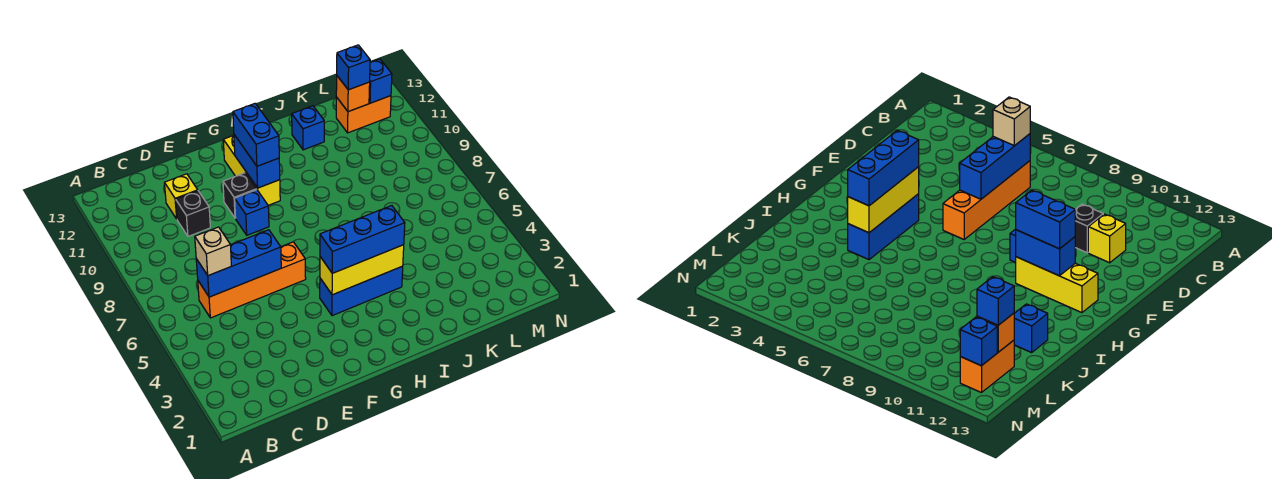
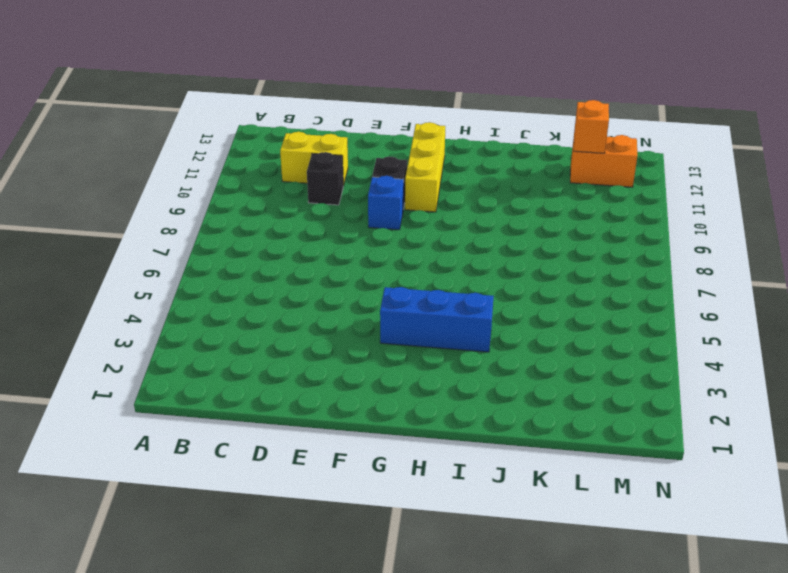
yellow brick C11:D11 level 1 -> yellow brick D11 level 1
none -> orange brick C6:F6 level 1
none -> blue brick J12 level 1
none -> blue brick C6:E6 level 2

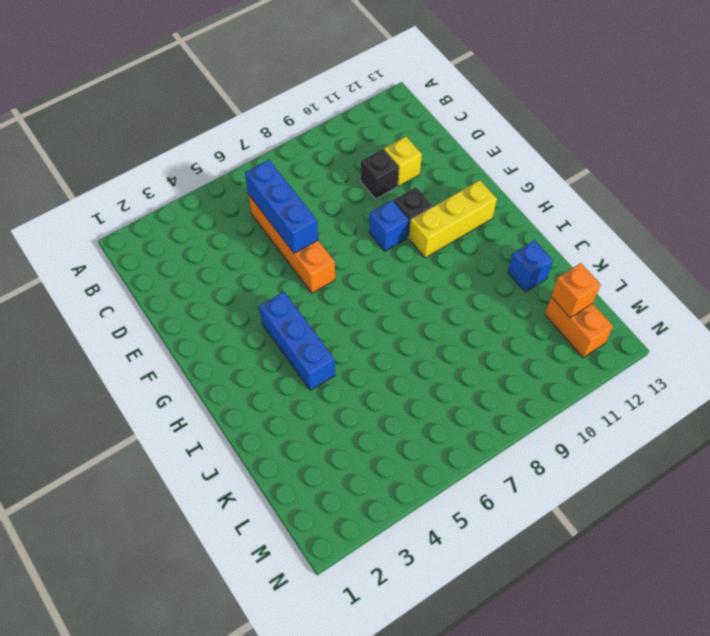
none -> yellow brick G4:I4 level 2
none -> blue brick G10:G11 level 2
none -> blue brick M12 level 2

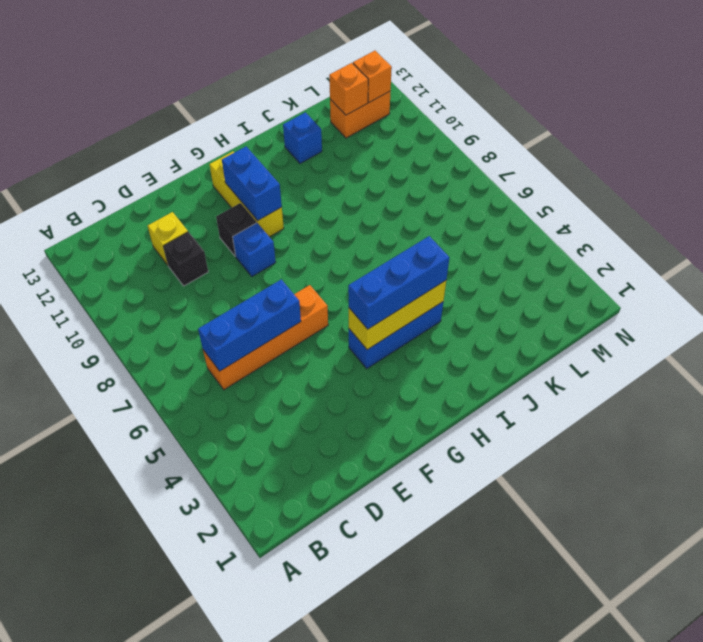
orange brick M12 level 2 -> blue brick M12 level 2
none -> tan brick C6 level 3
none -> blue brick G10:G11 level 3
none -> blue brick L12 level 3

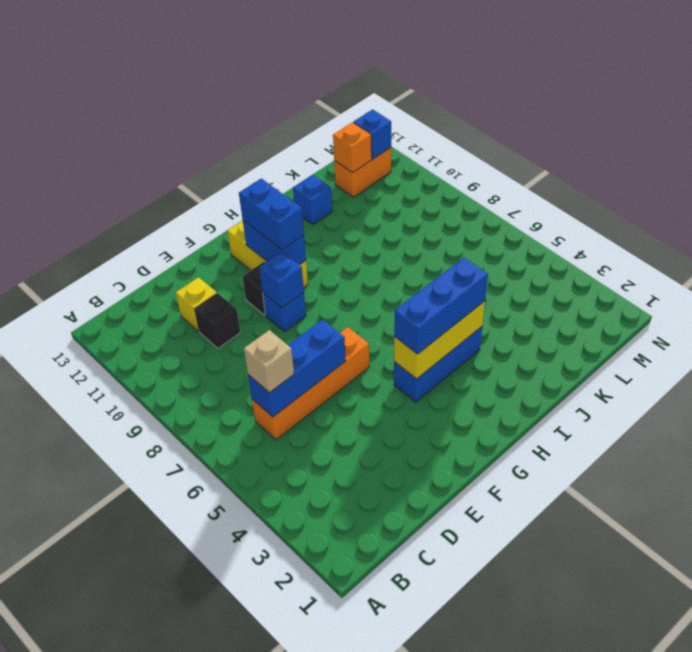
blue brick F9 level 2 -> blue brick L12 level 3

